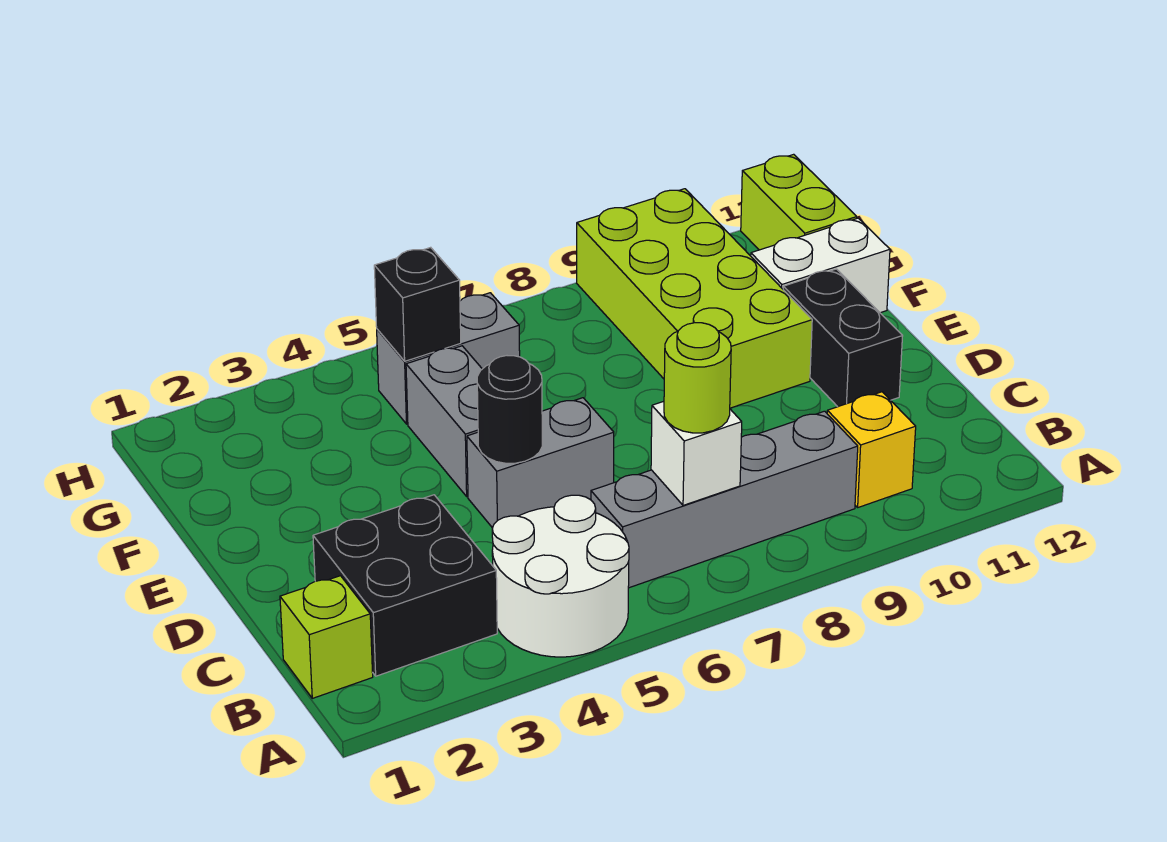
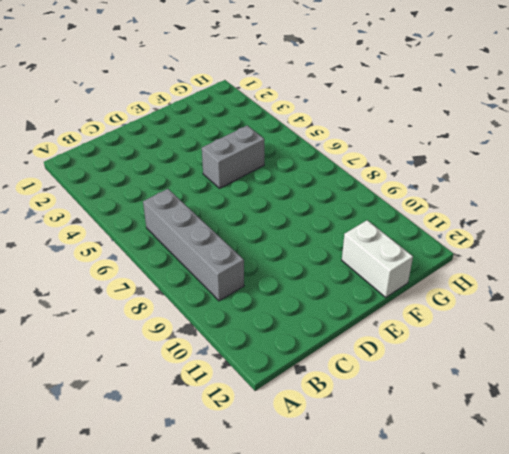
none -> white round brick A4:B5 level 1
none -> lime brick B1 level 1
none -> black brick B2:C3 level 1

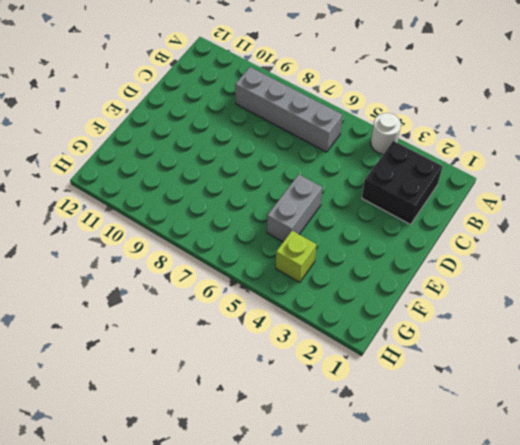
white round brick A4 level 1 -> white round brick A4:B5 level 1
lime brick G4 level 1 -> lime brick B1 level 1
none -> yellow brick B10 level 1
none -> grey brick D5:D6 level 1
none -> black brick D11:E11 level 1

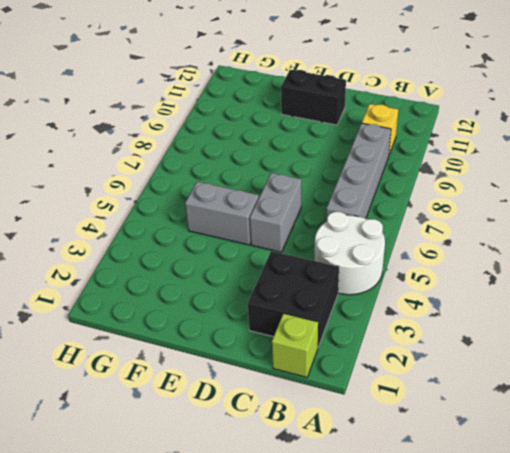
none -> lime brick E9:H10 level 1
none -> white brick F11:F12 level 1
none -> grey brick G5:G6 level 1

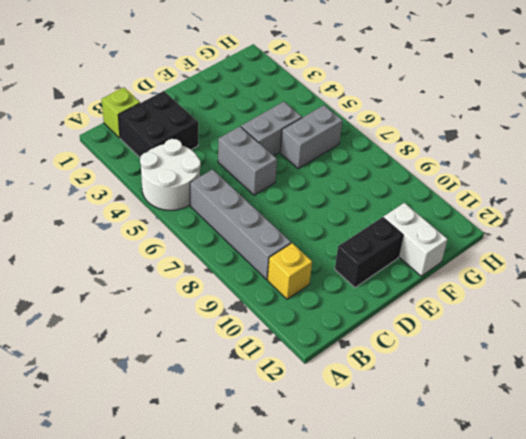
grey brick F6:G6 level 1 -> grey brick G5:G6 level 1
none -> lime brick E9:H10 level 1
none -> lime brick G12:H12 level 1
none -> white brick B7 level 2

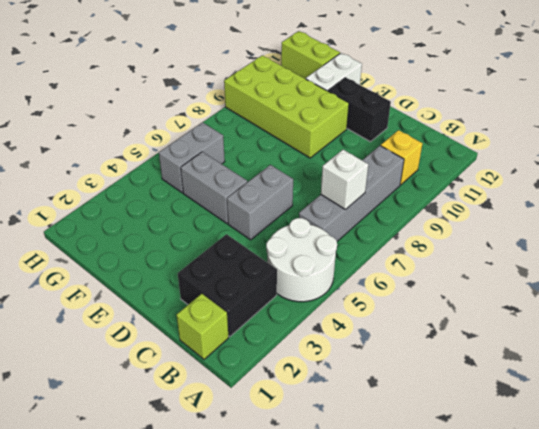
none -> black round brick D5 level 2
none -> black brick G5 level 2
none -> lime round brick B7 level 3

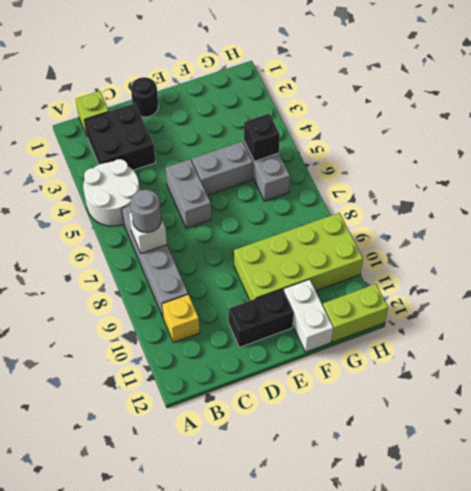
grey round brick B7 level 3 -> lime round brick B7 level 3
black round brick D1 level 1 -> black round brick D5 level 2

